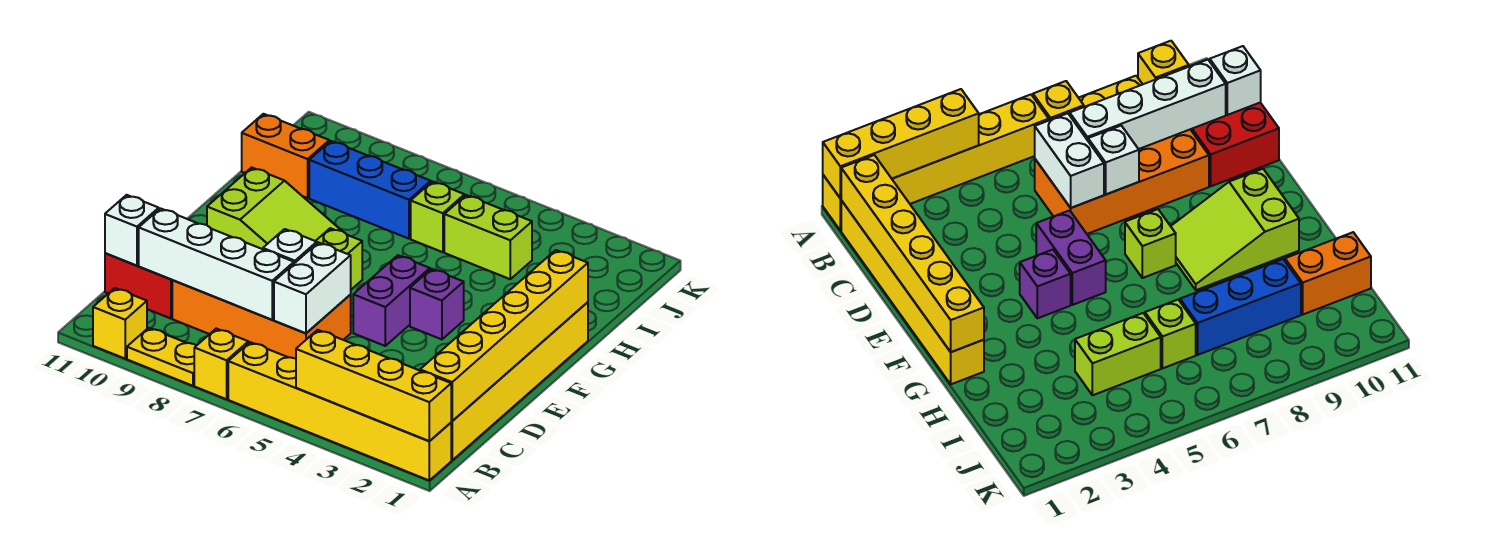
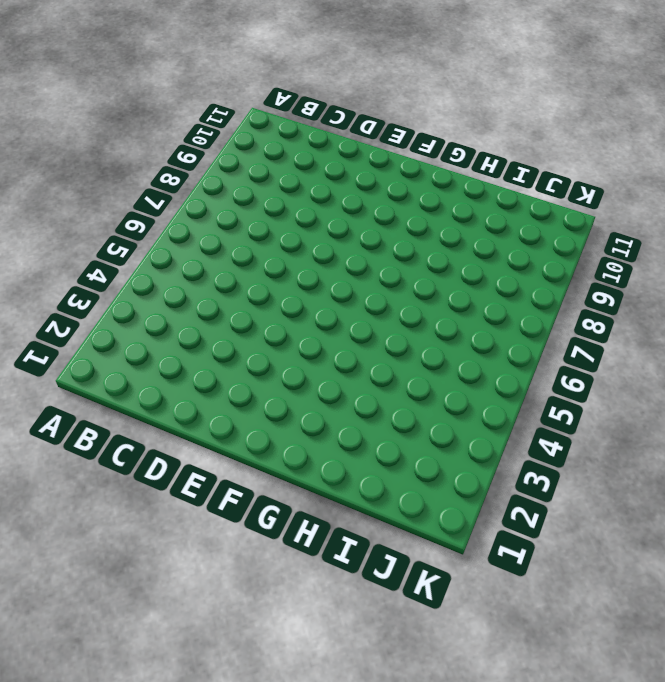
none -> yellow brick A1:A6 level 1
none -> yellow brick A7 level 1
none -> yellow plate A8:A9 level 1

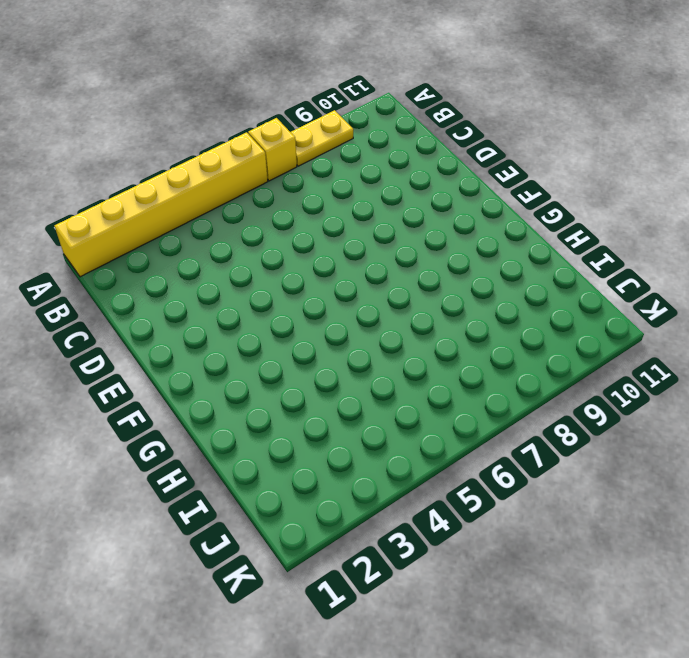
none -> yellow brick A10 level 1
none -> yellow brick B1:G1 level 1
none -> orange brick C6:D9 level 1

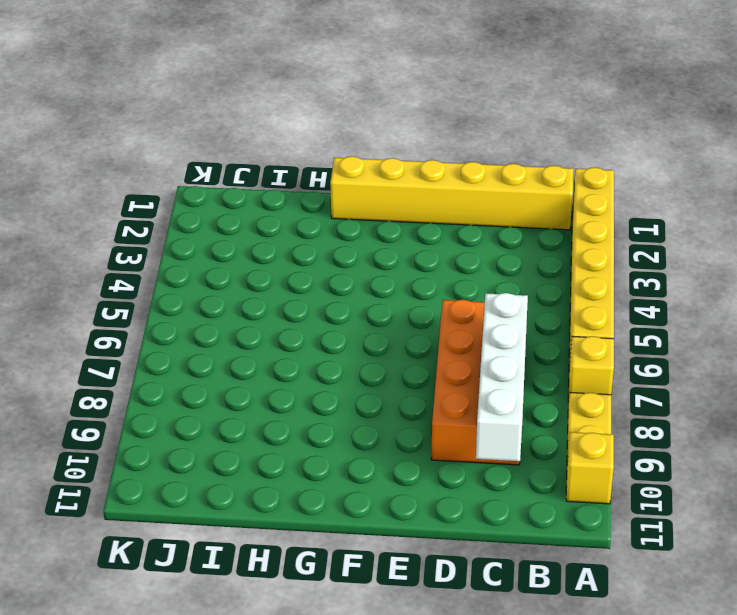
none -> red brick C10:D11 level 1
none -> purple brick E5:F5 level 1
none -> purple brick F4 level 1

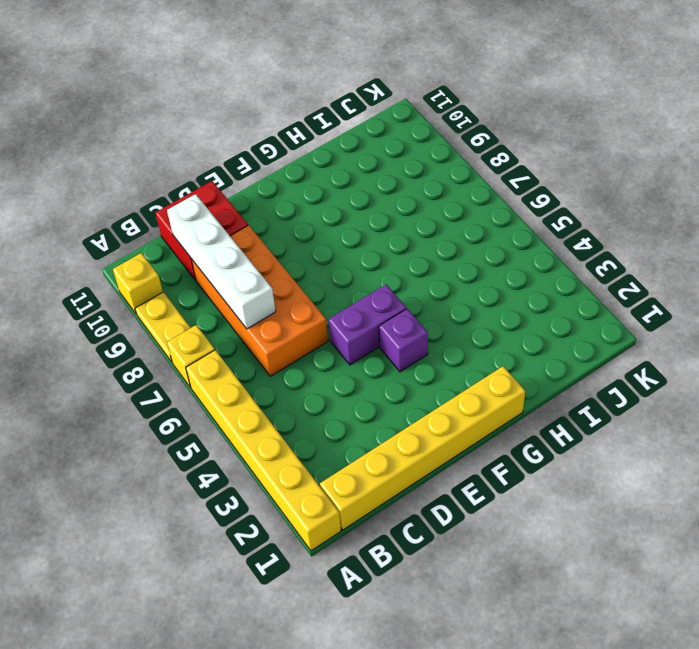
none -> lime brick F7 level 1
none -> lime slope F8:G10 level 1 top 10
none -> lime brick I4:I5 level 1

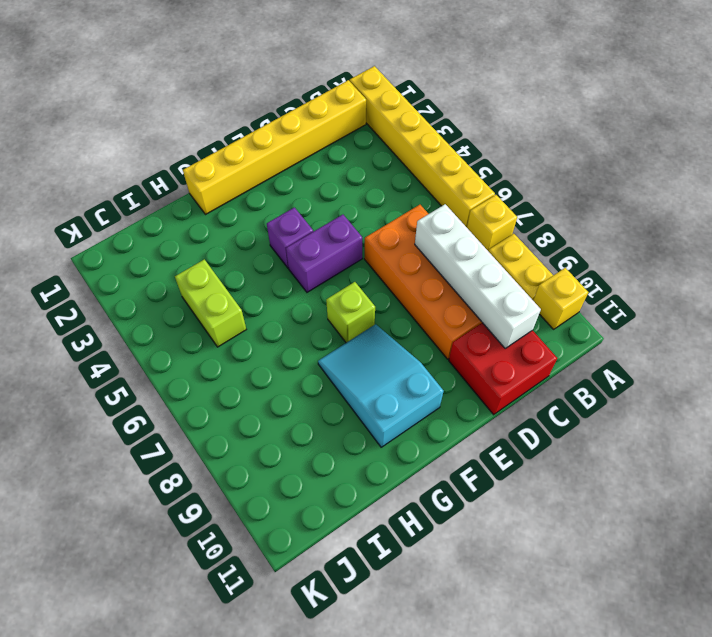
cyan slope F8:G10 level 1 top 10 -> lime slope F8:G10 level 1 top 10
none -> lime brick I6 level 1
none -> blue brick I7:I9 level 1
none -> orange brick I10:I11 level 1

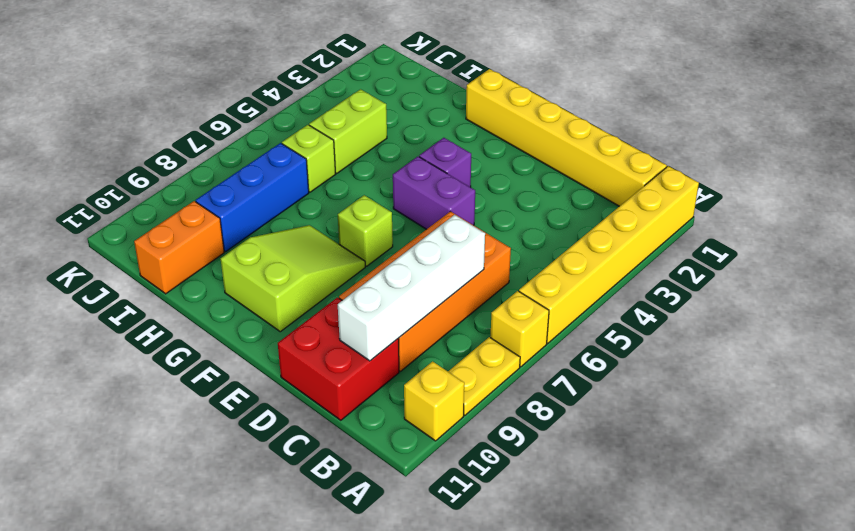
none -> yellow brick A1:A4 level 2
none -> yellow brick B1:G1 level 2
none -> white brick C6:D6 level 2

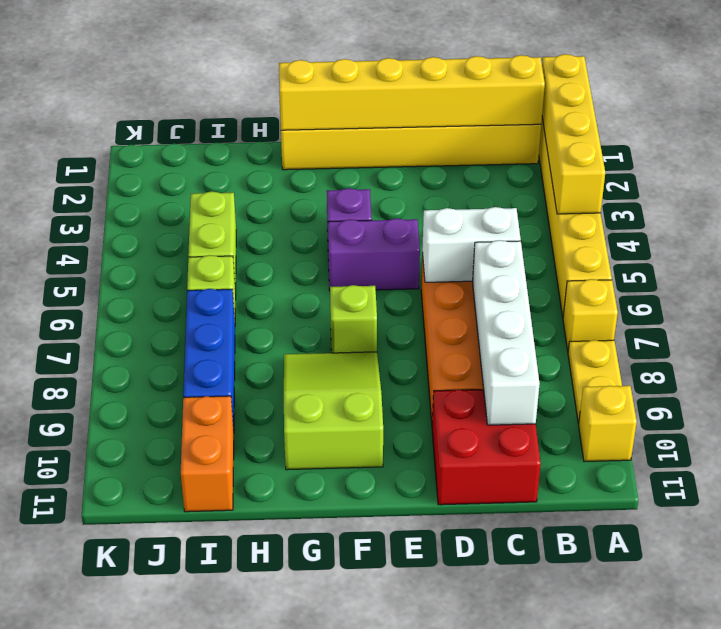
none -> white brick C11 level 2
none -> white brick D7 level 2

